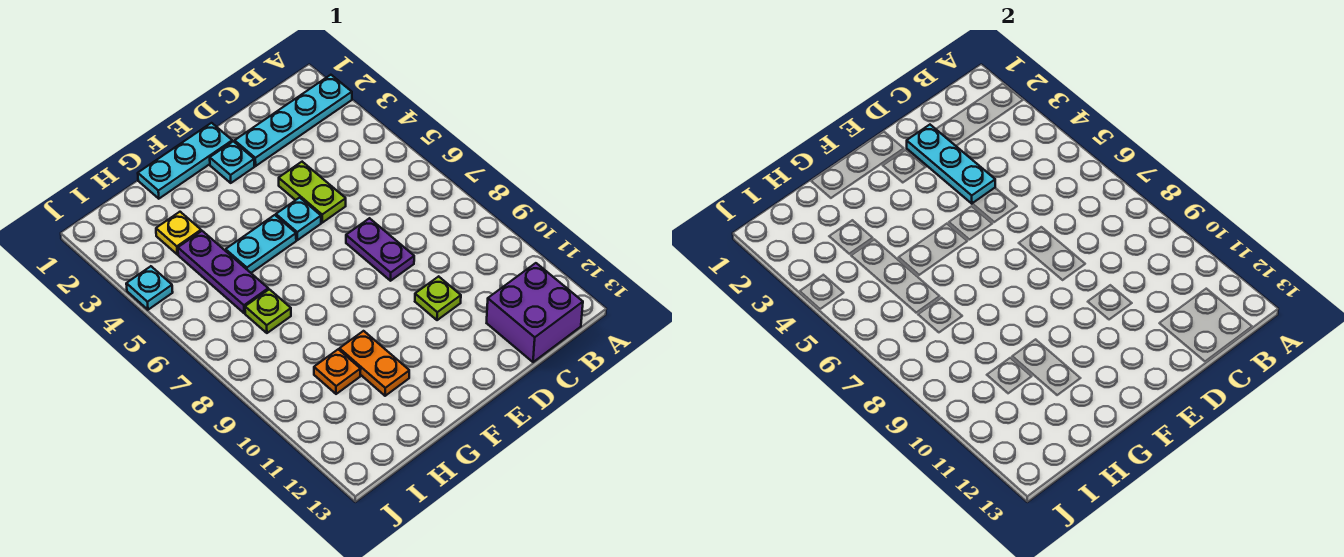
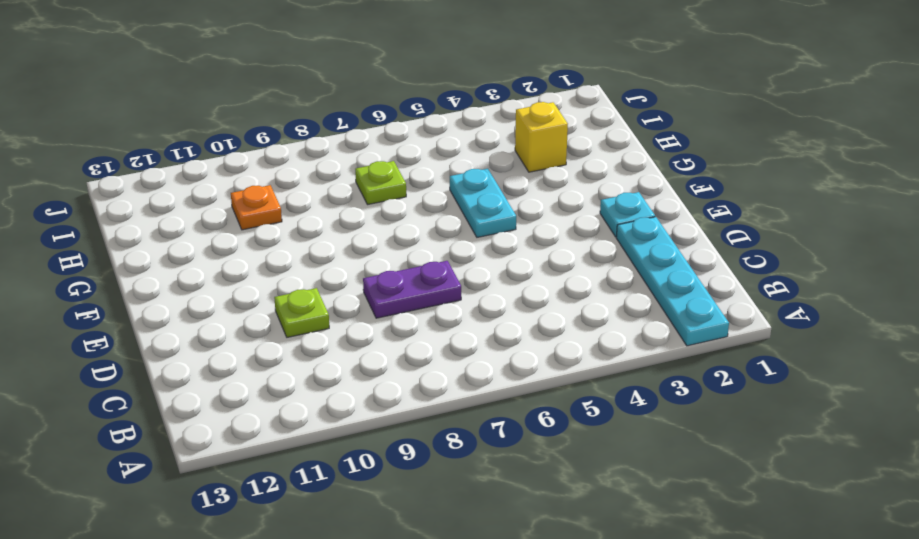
yellow brick H3 level 1 -> yellow plate H3 level 1
none -> purple brick B12:C13 level 1
none -> lime plate D4:D5 level 1
none -> cyan plate E1:G1 level 1

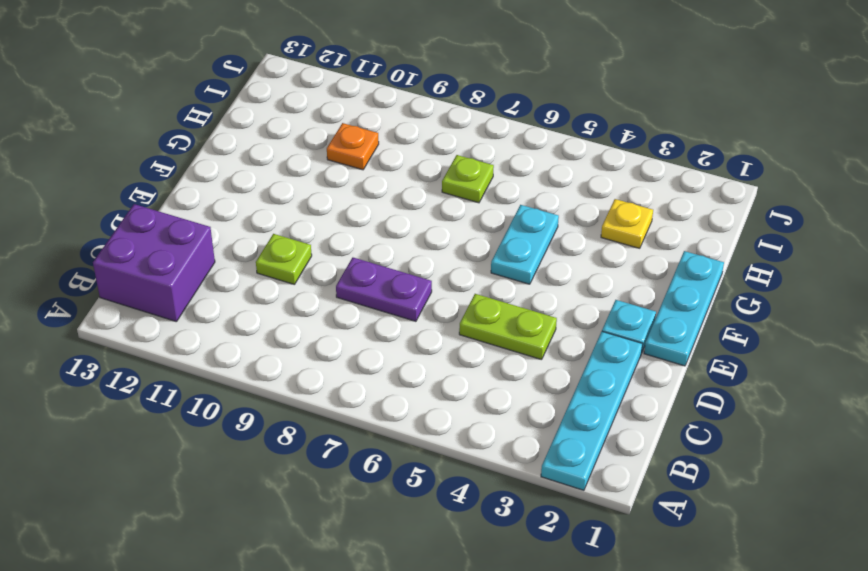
none -> cyan plate E5 level 1
none -> orange plate G10:G11 level 1
none -> purple plate H4:H6 level 1

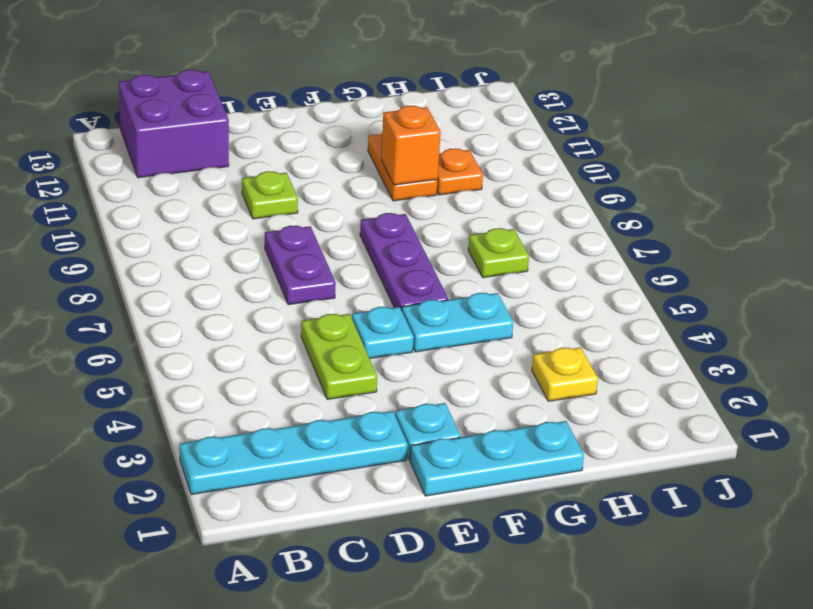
purple plate F6:F8 level 1 -> purple plate H4:H6 level 1
orange brick G10 level 2 -> none
none -> cyan plate J4 level 1
none -> cyan plate D2:D4 level 2

